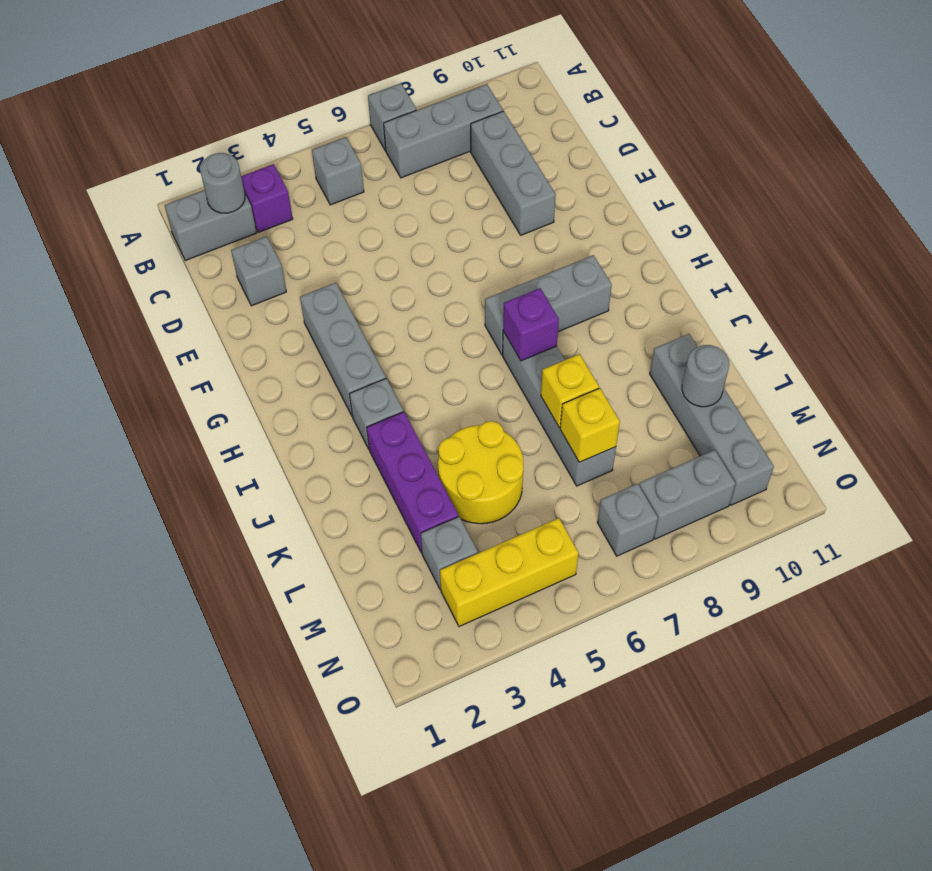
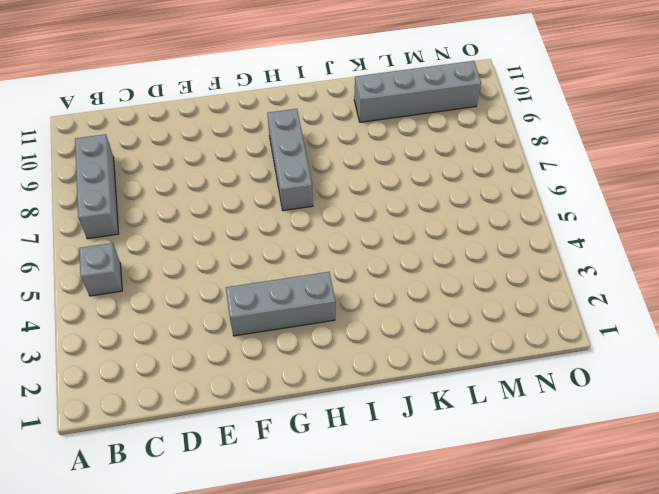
none -> grey brick A7 level 1
none -> grey brick B1:B2 level 1
none -> purple brick B3 level 1

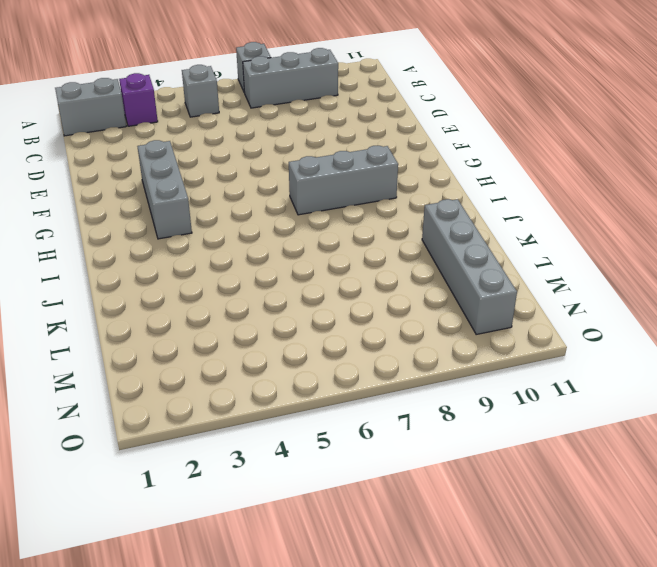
none -> grey brick C9:E9 level 1
none -> grey brick D2 level 1
none -> grey brick I3 level 1

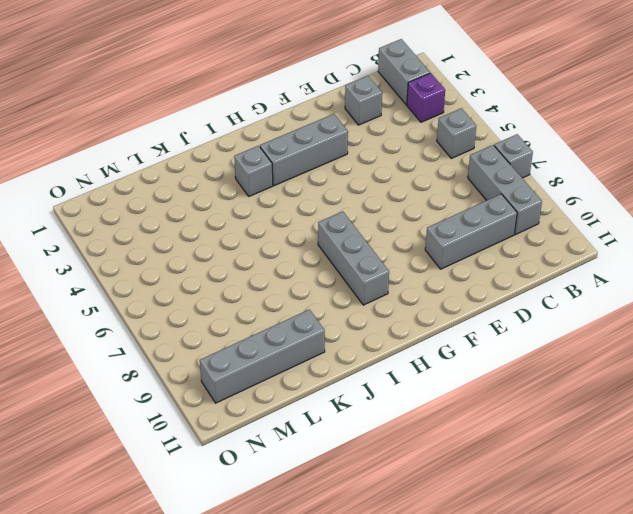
none -> grey brick I7:L7 level 1
none -> purple brick J3:L3 level 1
none -> yellow round brick K4:L5 level 1

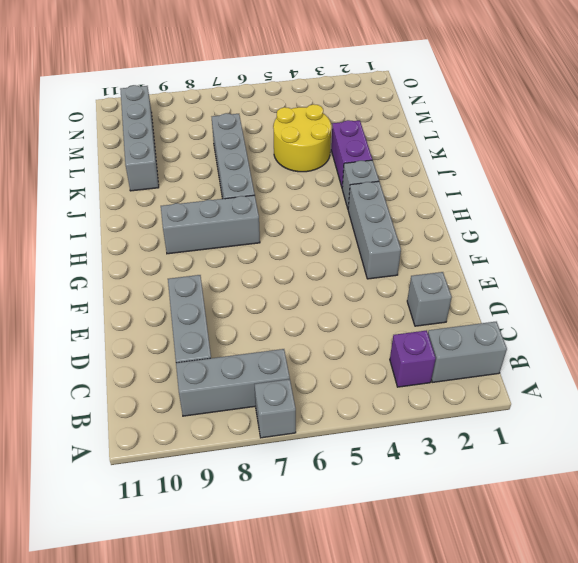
purple brick J3:K3 level 1 -> purple brick J3:L3 level 1
none -> grey brick B5 level 1
none -> grey brick M3 level 1
none -> yellow brick N3:N5 level 1

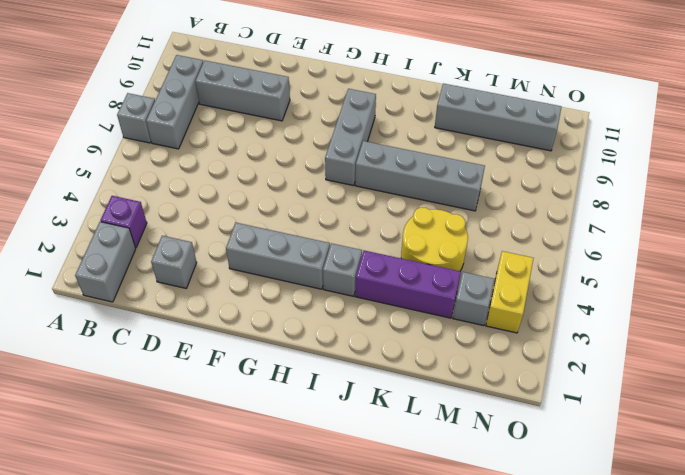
yellow brick N3:N4 level 1 -> yellow brick N3:N5 level 1
none -> grey brick B5 level 1
none -> grey brick N7 level 1
none -> grey brick N8:N9 level 1

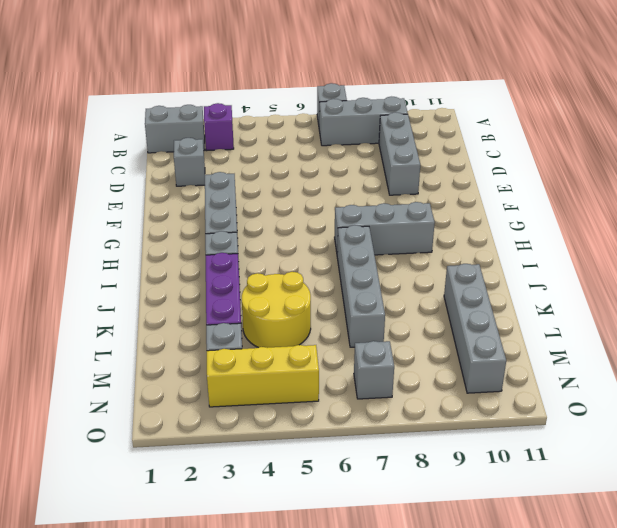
none -> grey brick B5 level 1
none -> grey brick N8:N9 level 1
none -> grey round brick B2 level 2

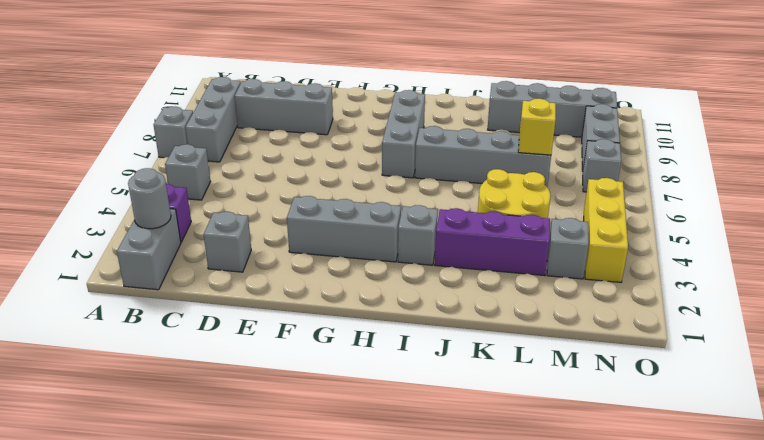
none -> purple brick I7 level 2
none -> yellow brick K7 level 2
none -> grey round brick L10 level 2

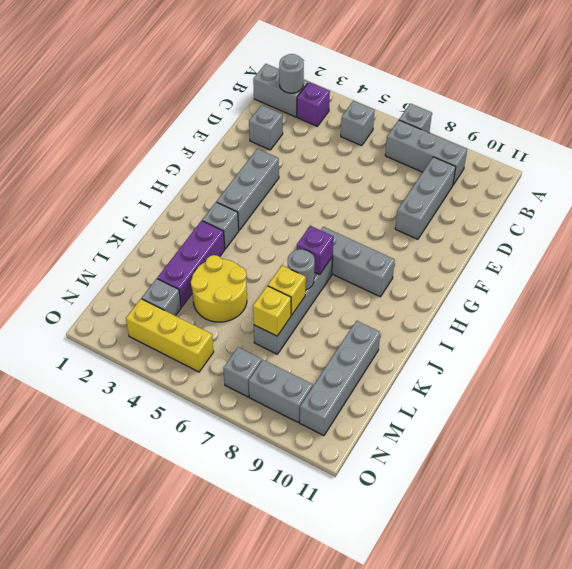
grey round brick J7 level 2 -> grey round brick L10 level 2

